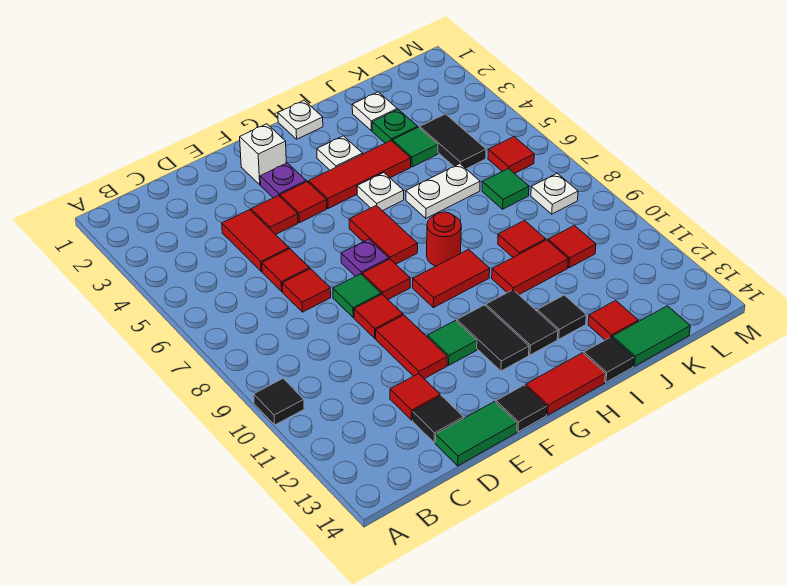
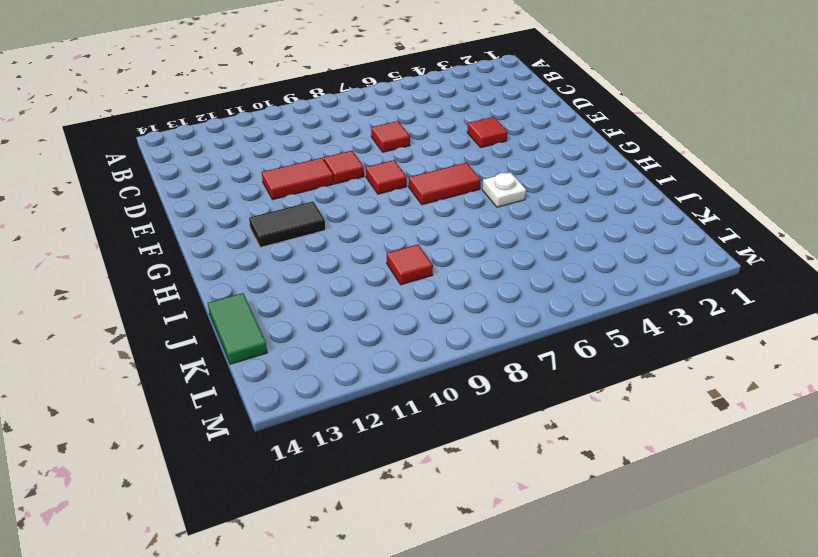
none -> black tile A10 level 1
none -> red tile D4:D5 level 1
none -> red tile D6 level 1
none -> red tile D12 level 1

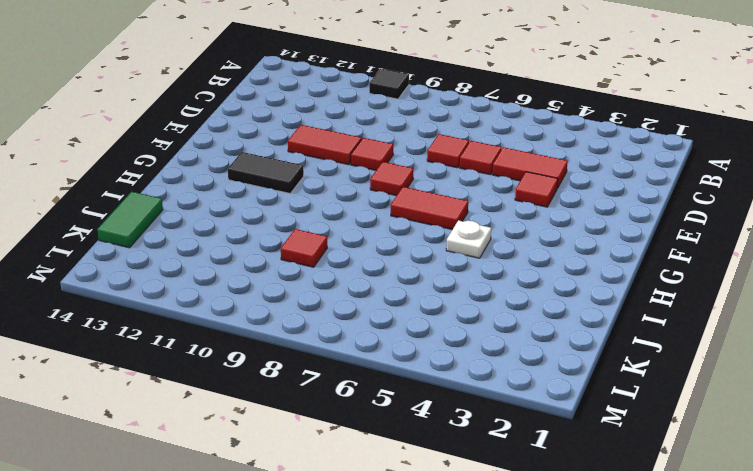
none -> red tile D12 level 1
none -> black tile D13 level 1
none -> green tile D14:E14 level 1
none -> green tile E8 level 1

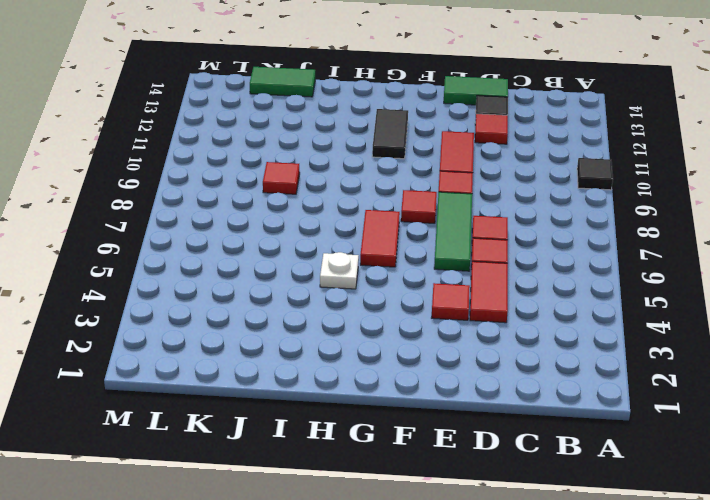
green tile E6:E8 level 1 -> green tile E8 level 1
none -> white brick F2 level 1
none -> purple plate F3 level 1
none -> red tile F4 level 1
none -> purple plate F7 level 1

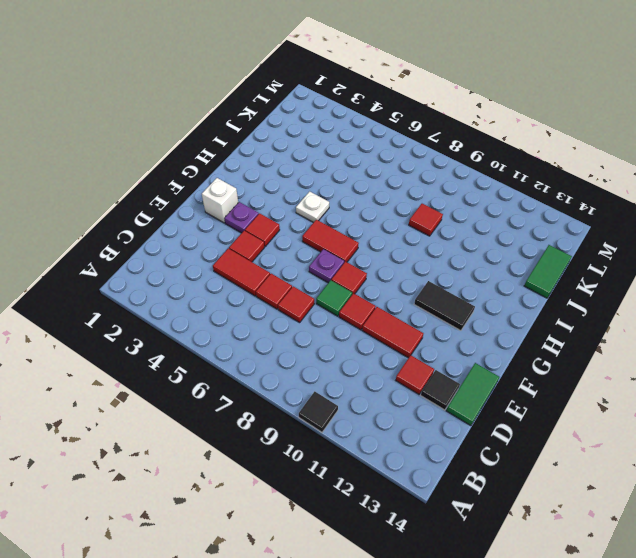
none -> green tile F11 level 1
none -> black tile F14 level 1
none -> red tile G4:I4 level 1
none -> red tile G9:H9 level 1

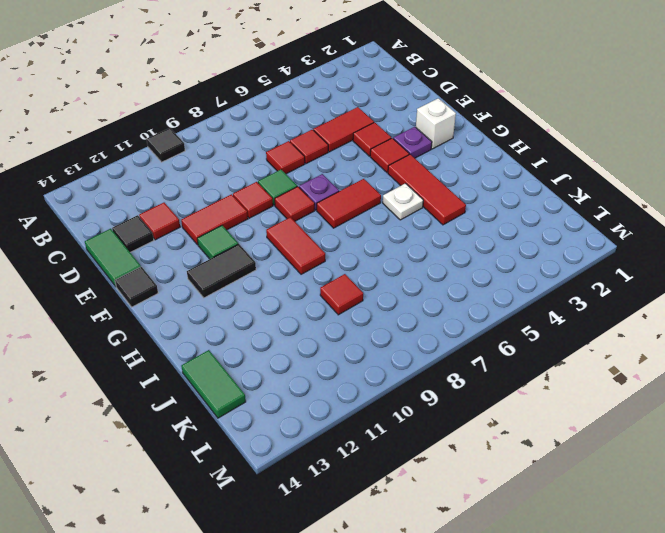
none -> red tile G14:H14 level 1
none -> white plate H1 level 1
none -> white plate H3 level 1
none -> red round brick H8 level 1

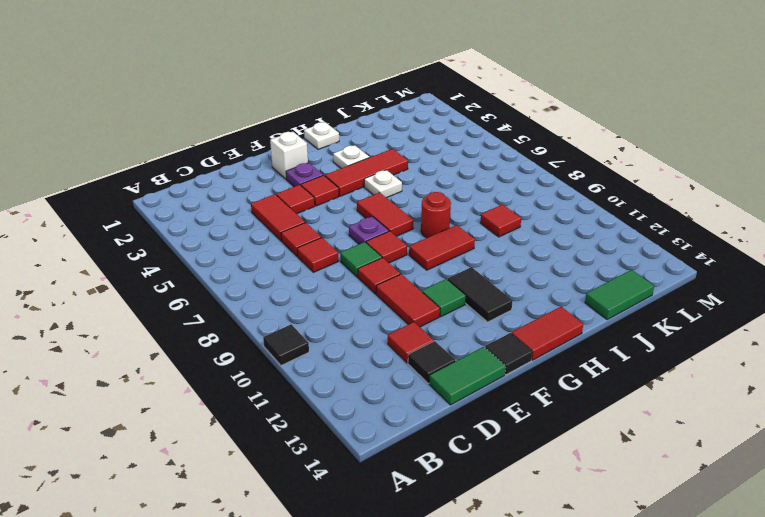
none -> black tile H11:H12 level 1
none -> white plate I6:J6 level 1
none -> red tile I10:J10 level 1
none -> black tile I12 level 1

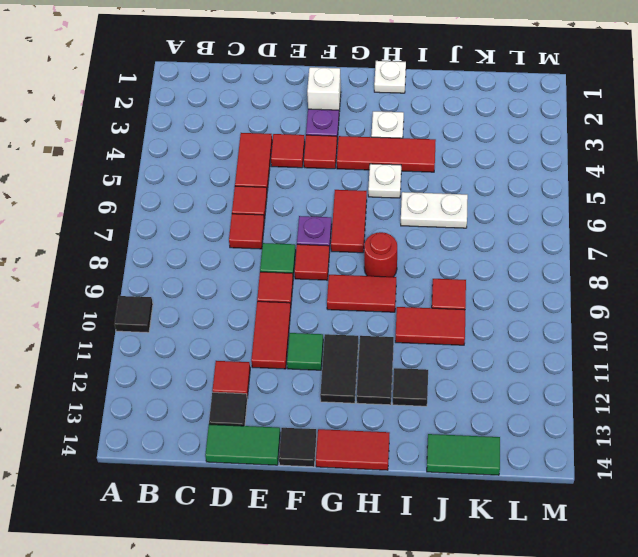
none -> black tile I14 level 1
none -> white plate J2 level 1
none -> green plate J3 level 1
none -> green tile J4 level 1

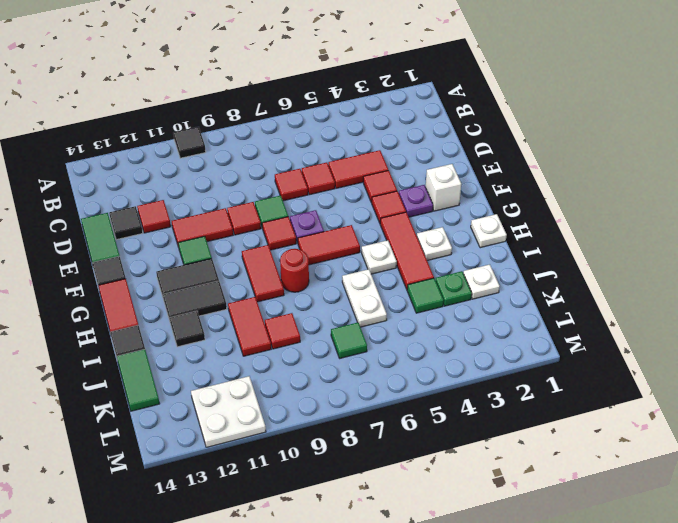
white plate L11:M12 level 1 -> none
none -> red tile J13 level 1
none -> black tile K4:K5 level 1
none -> red tile K10 level 1
none -> red tile L6 level 1

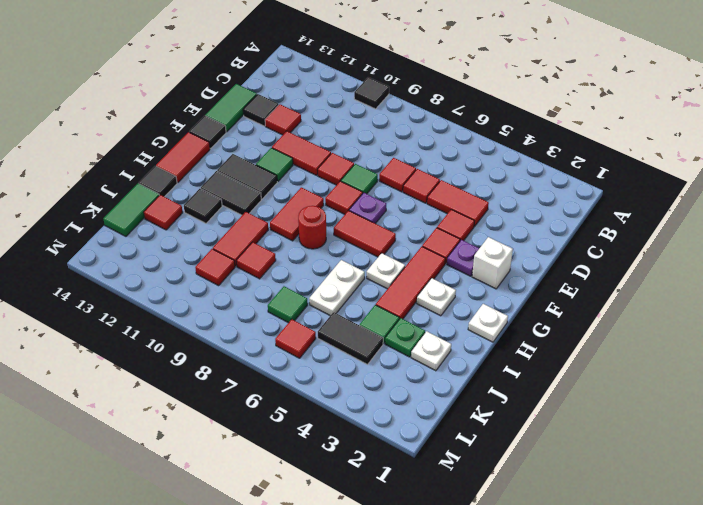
none -> white plate L8 level 1

